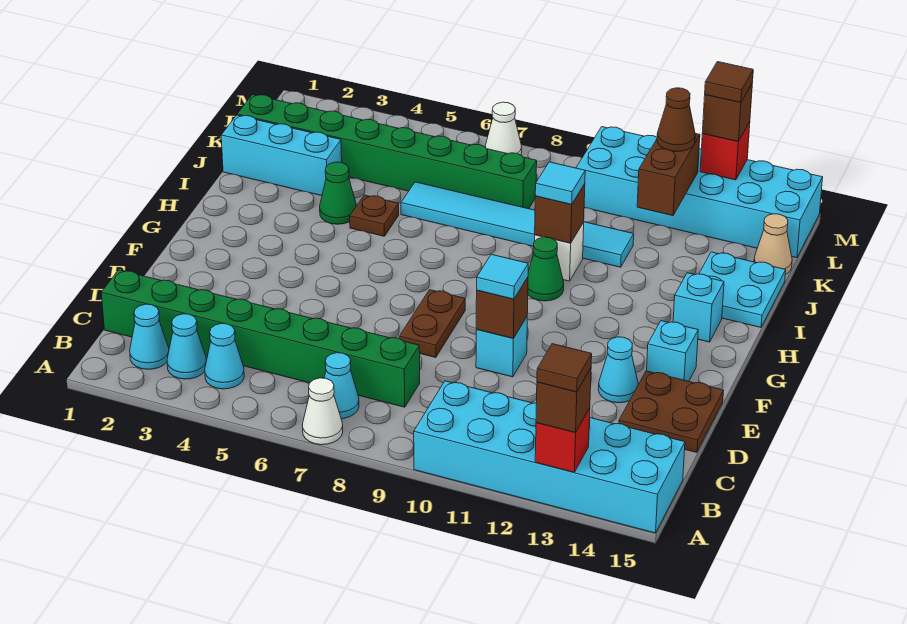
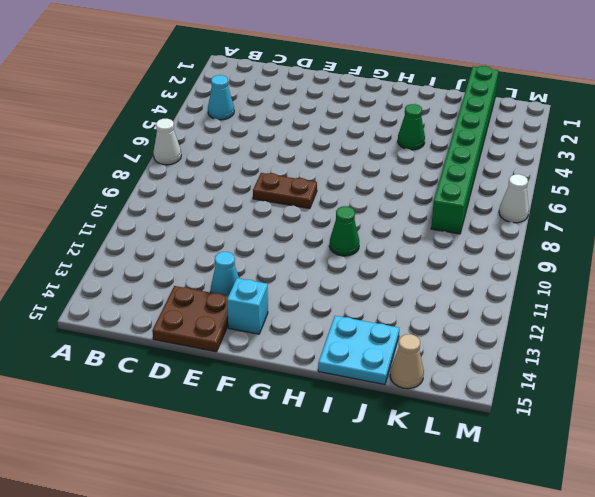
none -> cyan brick A10:B15 level 1
none -> cyan cone B2 level 1
none -> cyan cone B3 level 1
none -> cyan cone B7 level 1

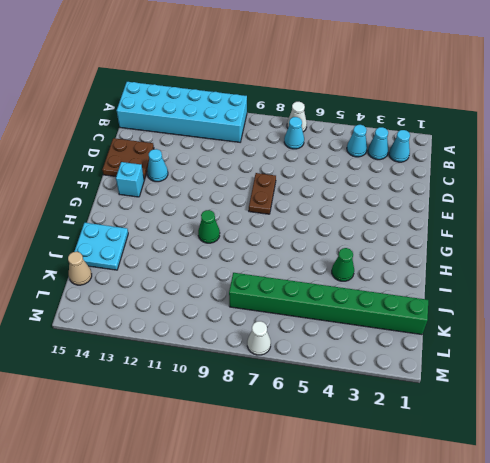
none -> green brick C1:C8 level 1
none -> cyan brick E10 level 1
none -> cyan brick H14 level 1
none -> brown plate I5 level 1

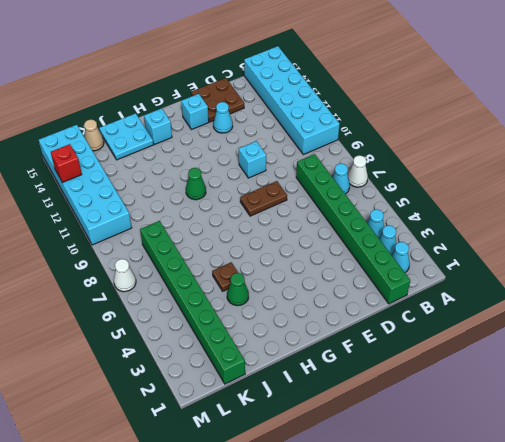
none -> white brick I10 level 1
none -> cyan brick J1:J3 level 1
none -> cyan tile J6:J11 level 1
none -> red brick A13 level 2

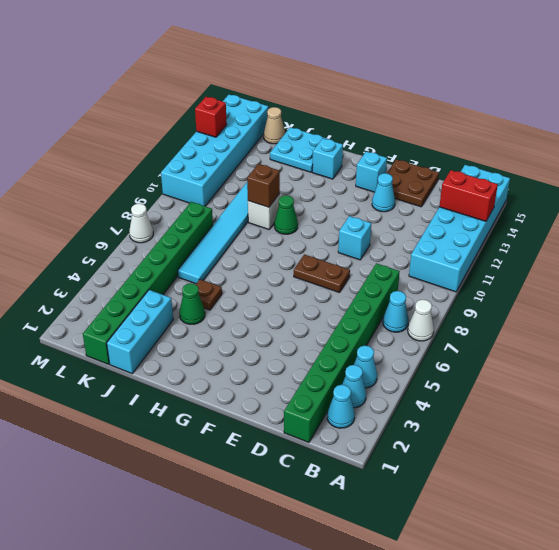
red brick A13:B13 level 2 -> red brick A13 level 2
none -> brown brick E10 level 2
none -> brown brick K12:L12 level 2
none -> brown brick A13 level 3
none -> cyan tile E10 level 3

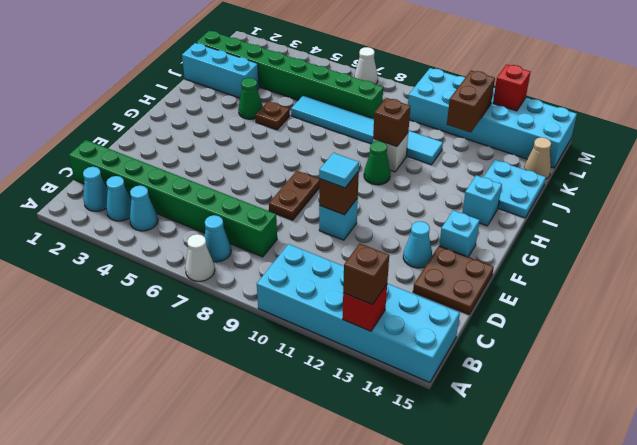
none -> cyan tile I10 level 3
none -> brown cone L12 level 3
none -> brown brick M13 level 3
none -> brown tile A13 level 4

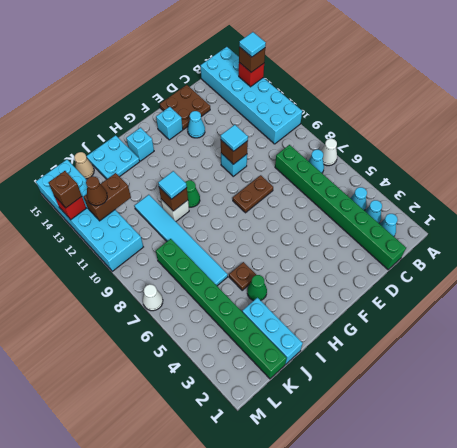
cyan tile A13 level 4 -> brown tile A13 level 4
none -> brown tile M13 level 4

